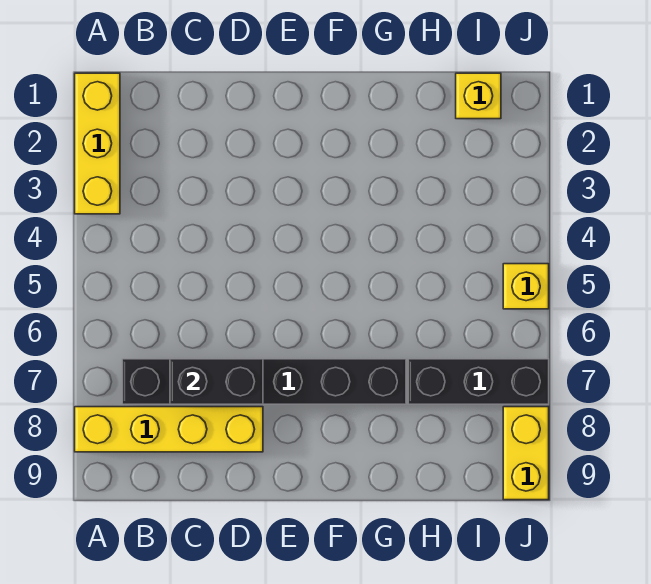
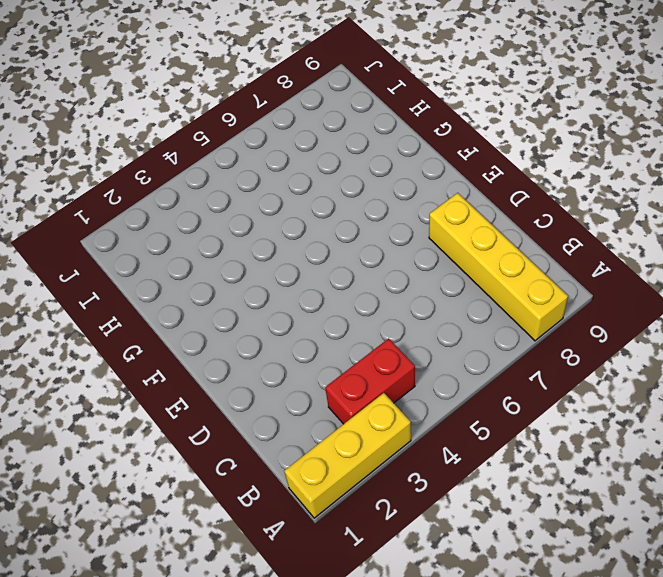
red brick B3:B4 level 1 -> none
none -> black brick B7:G7 level 1
none -> black brick H7:J7 level 1

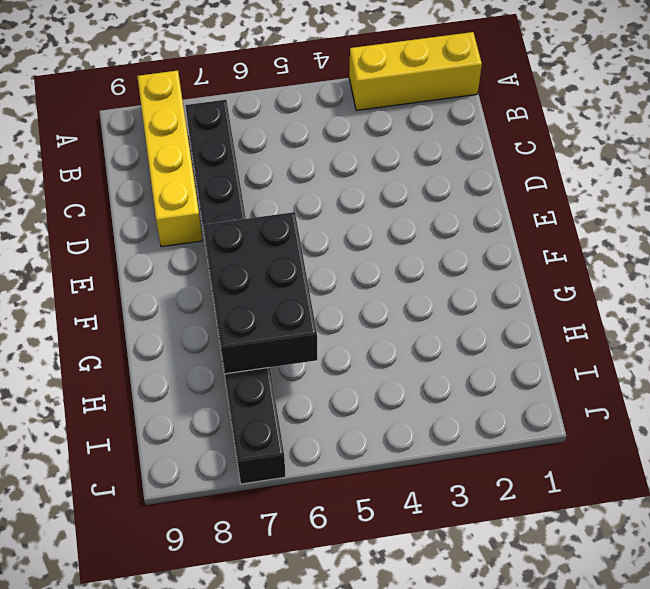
black brick F6:H7 level 2 -> none
none -> yellow brick I1 level 1
none -> yellow brick J5 level 1

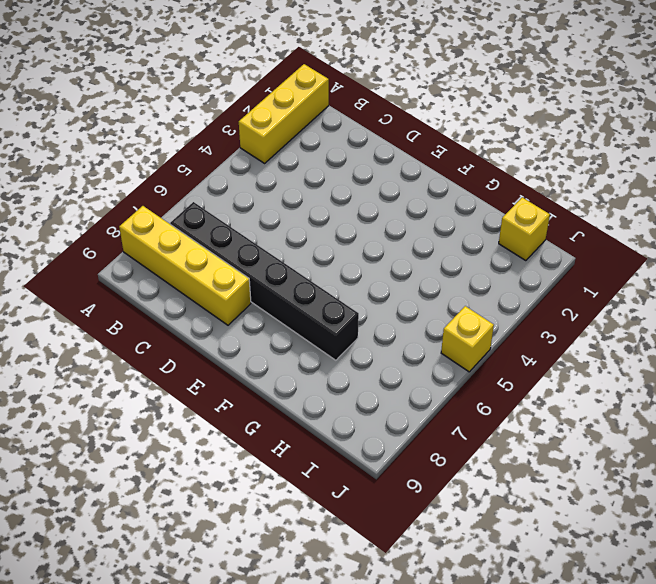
none -> black brick H7:J7 level 1
none -> yellow brick J8:J9 level 1

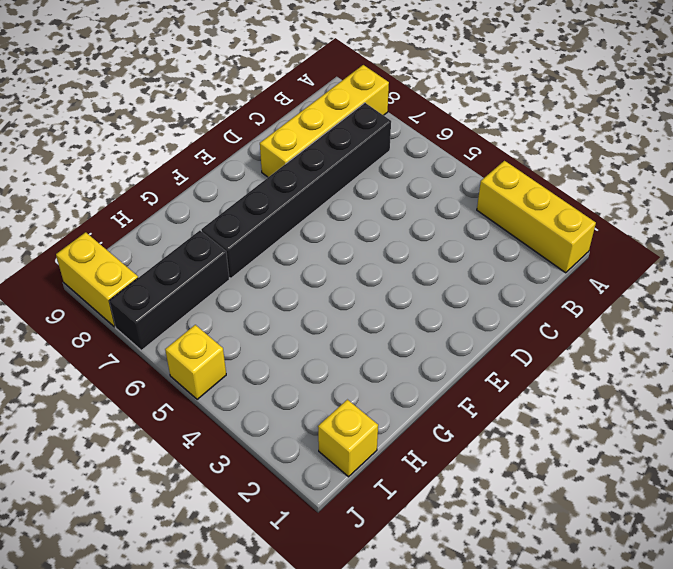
none -> black brick C7:D7 level 2

